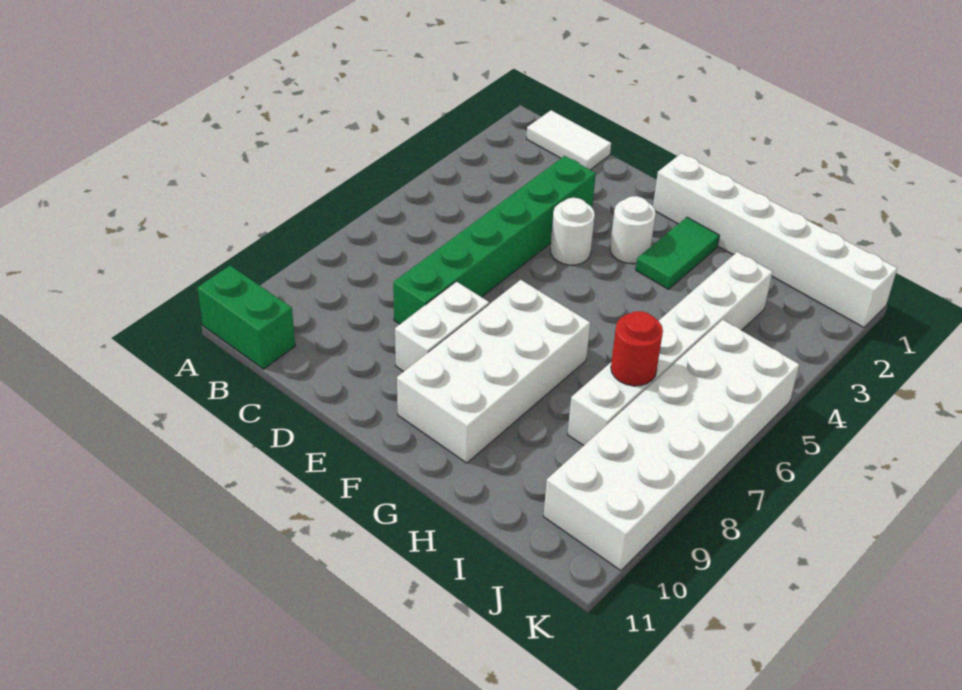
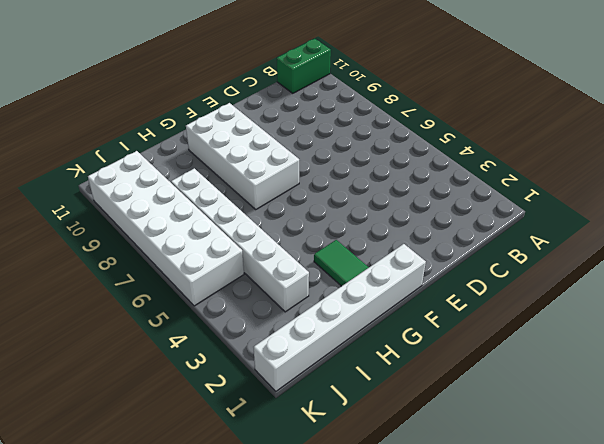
none -> white tile B1:C1 level 1
none -> green brick D3:D8 level 1
none -> white round brick E4 level 1

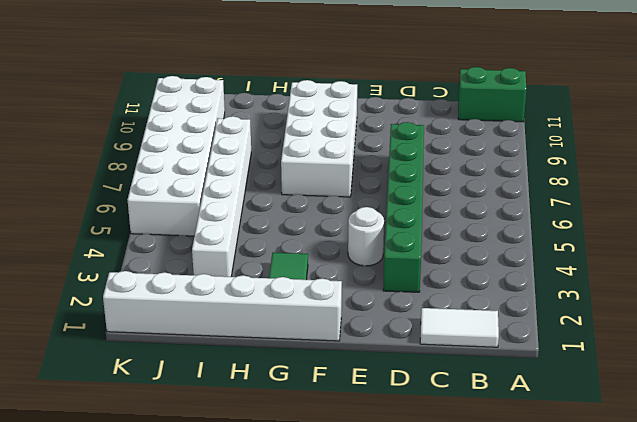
none -> white brick E8:E9 level 1
none -> white round brick F3 level 1
none -> red round brick I7 level 2

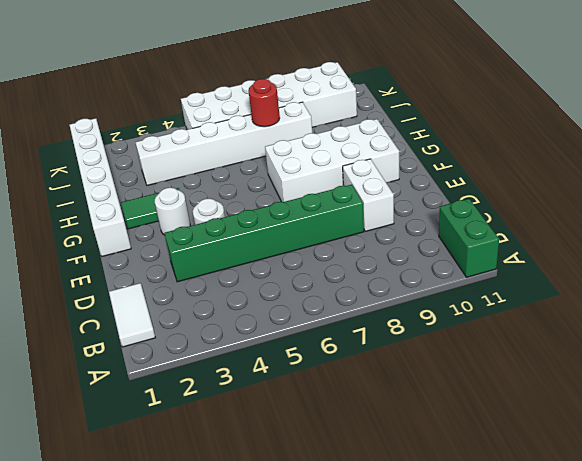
white brick D9:E9 level 1 -> white brick E8:E9 level 1

